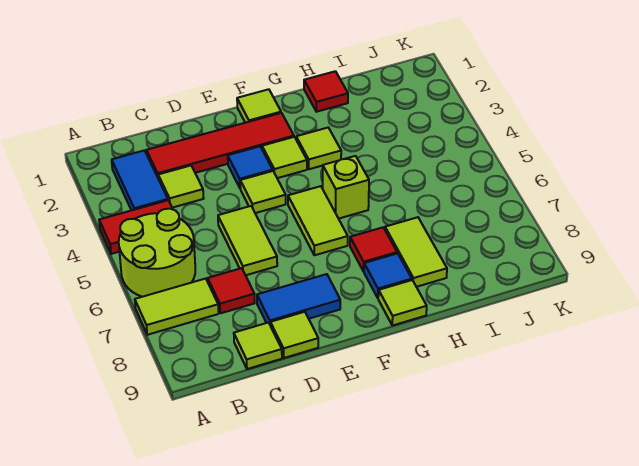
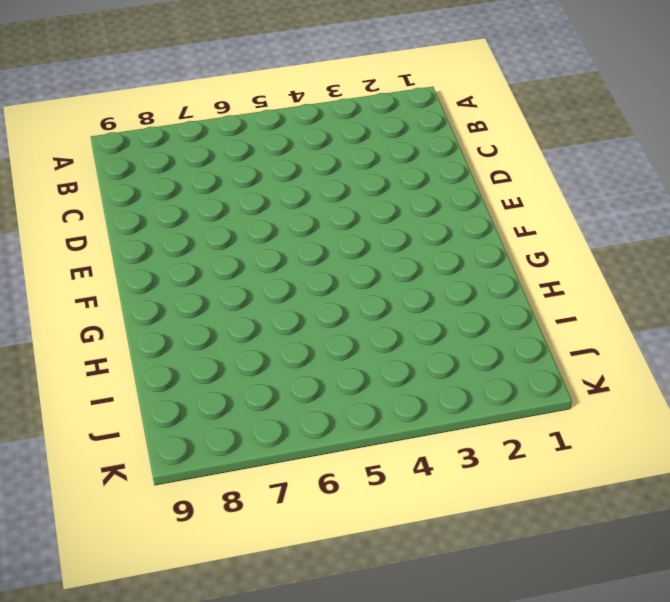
none -> red tile A4:B4 level 1
none -> lime round brick A5:B6 level 1
none -> lime tile A7:B7 level 1

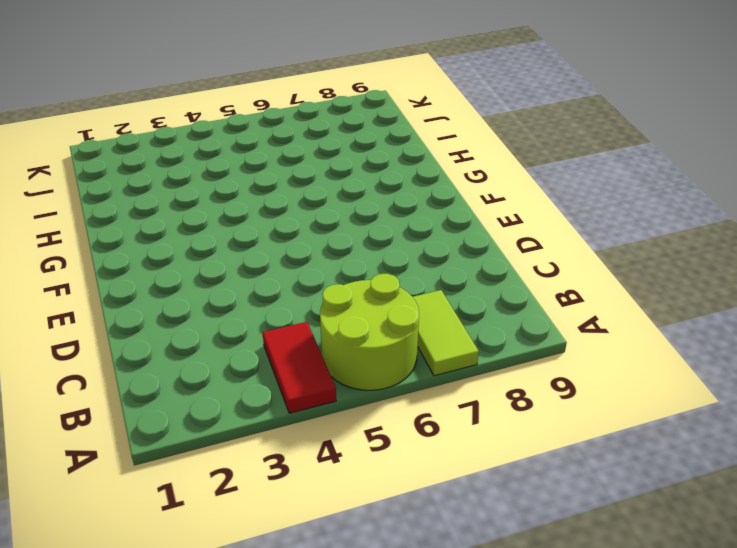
none -> blue tile B2:B3 level 1
none -> red tile C2:F2 level 1
none -> lime tile C3 level 1

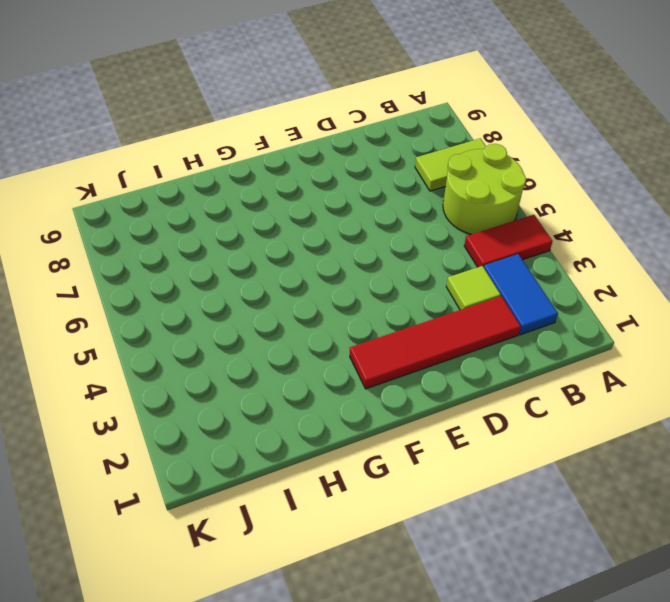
none -> red tile C7 level 1
none -> lime tile C9 level 1
none -> lime tile D5:D6 level 1

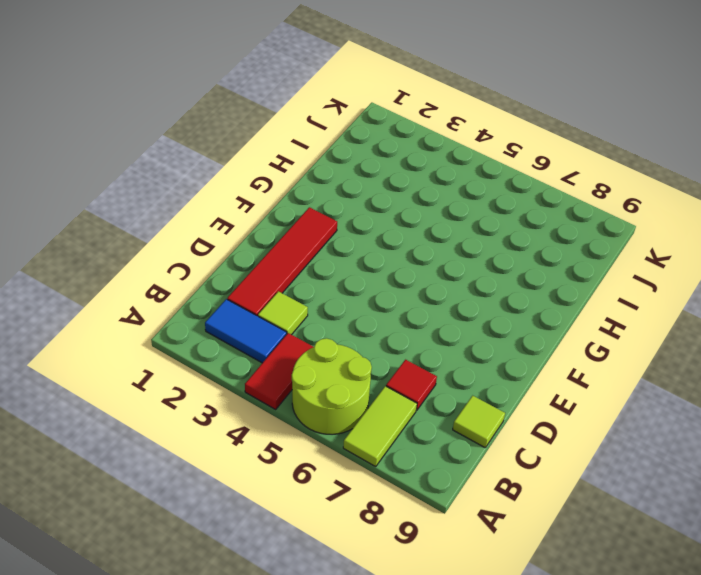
none -> lime tile D5:D6 level 1
none -> blue tile D8:E8 level 1
none -> lime tile D9 level 1

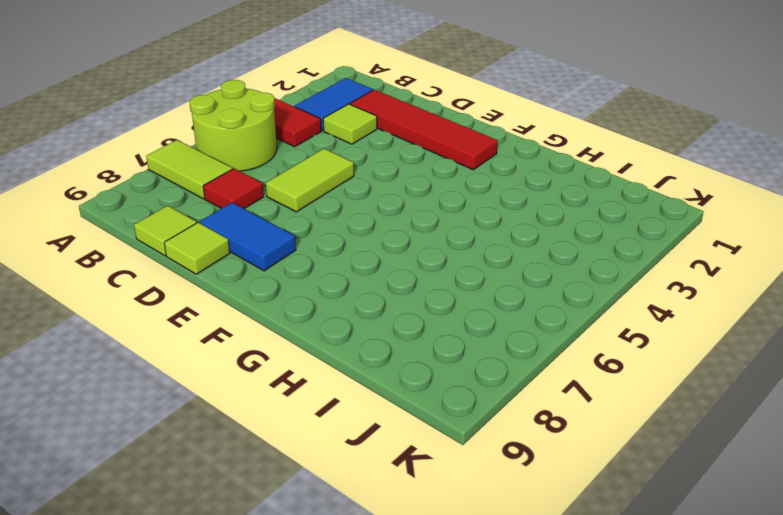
none -> blue tile E3 level 1
none -> lime tile E4 level 1
none -> lime tile F1 level 1

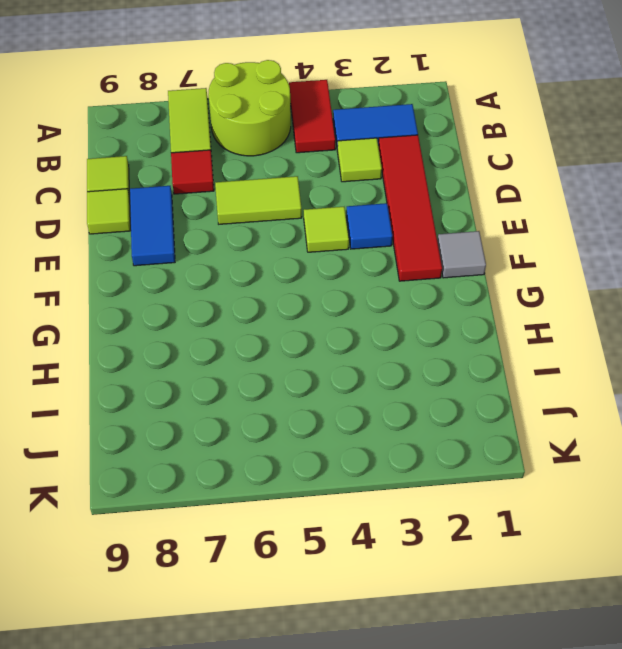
grey tile F1 level 1 -> lime tile F1 level 1
none -> lime tile F3 level 1
none -> lime tile F5:F6 level 1
none -> lime tile G3 level 1

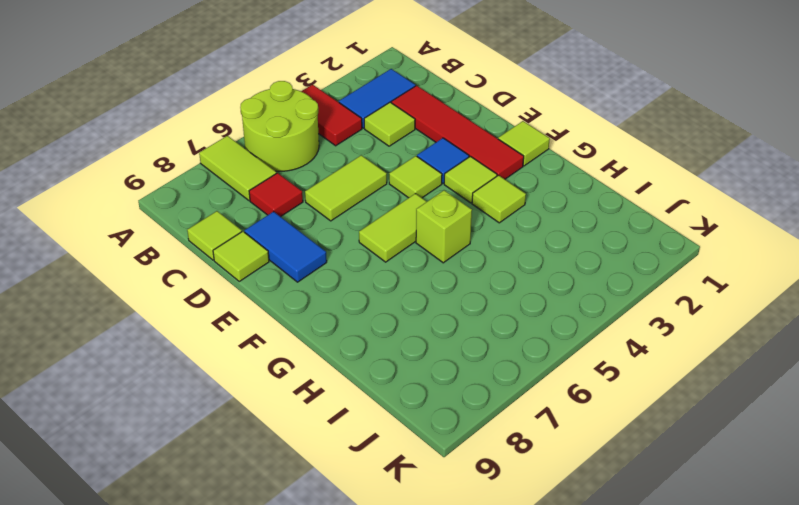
none -> red tile G7 level 1
none -> blue tile G8 level 1
none -> lime tile G9 level 1

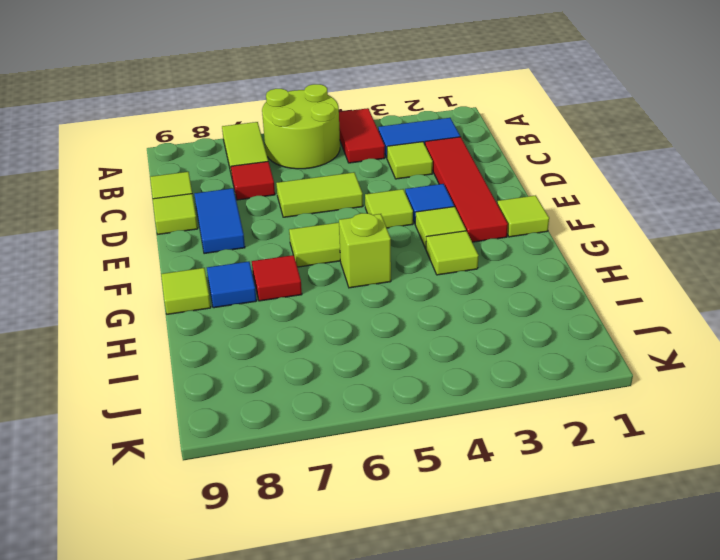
none -> red tile H1 level 1
none -> lime tile H7:H8 level 1

